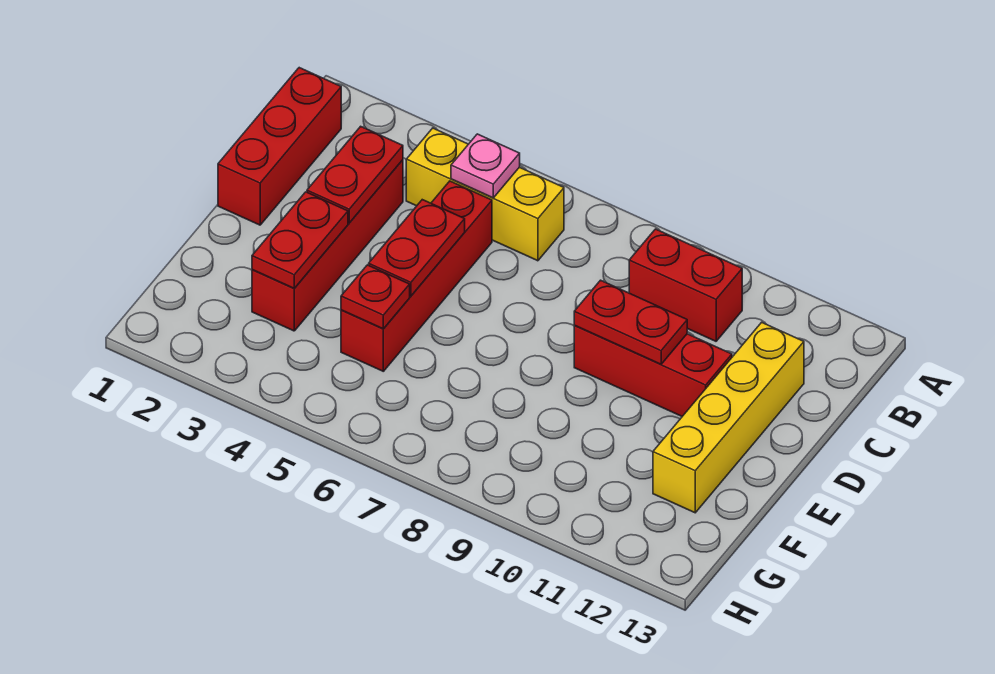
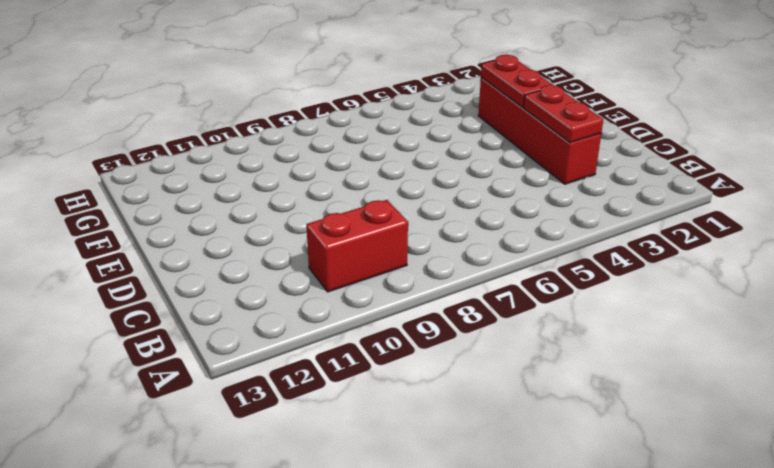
none -> red brick B1:D1 level 1
none -> yellow brick B4:B6 level 1
none -> red brick C5:F5 level 1

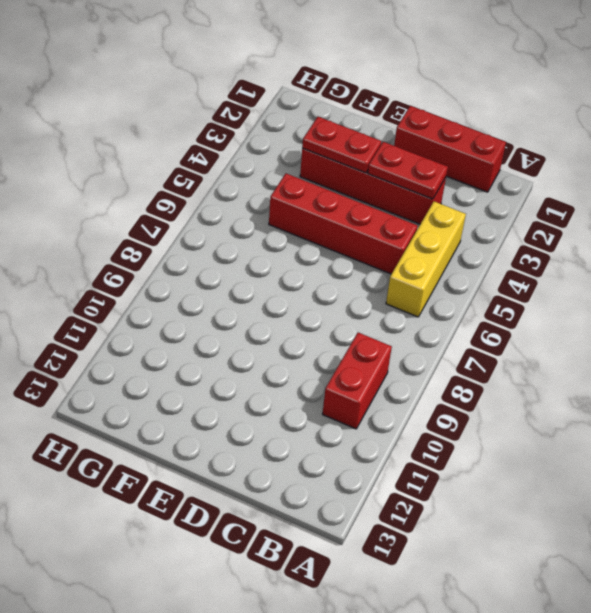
none -> yellow brick C12:F12 level 1
none -> red brick D9:D11 level 1
none -> pink plate B5 level 2

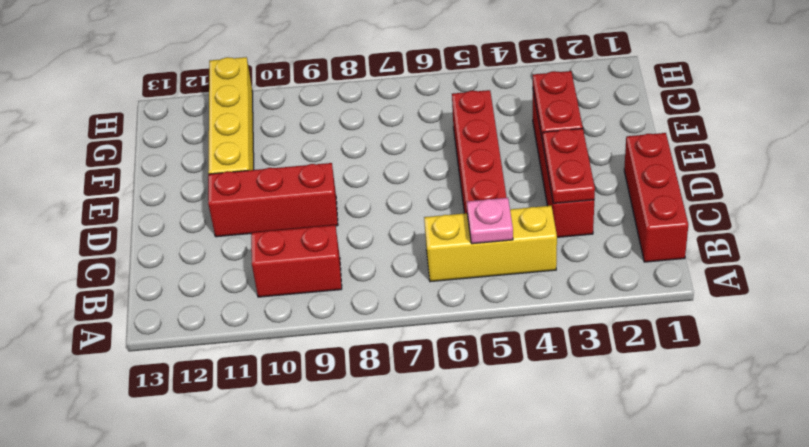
yellow brick E11:H11 level 1 -> yellow brick C12:F12 level 1
none -> red plate D5:E5 level 2
none -> red plate D9:D10 level 2
none -> red plate F5 level 2

